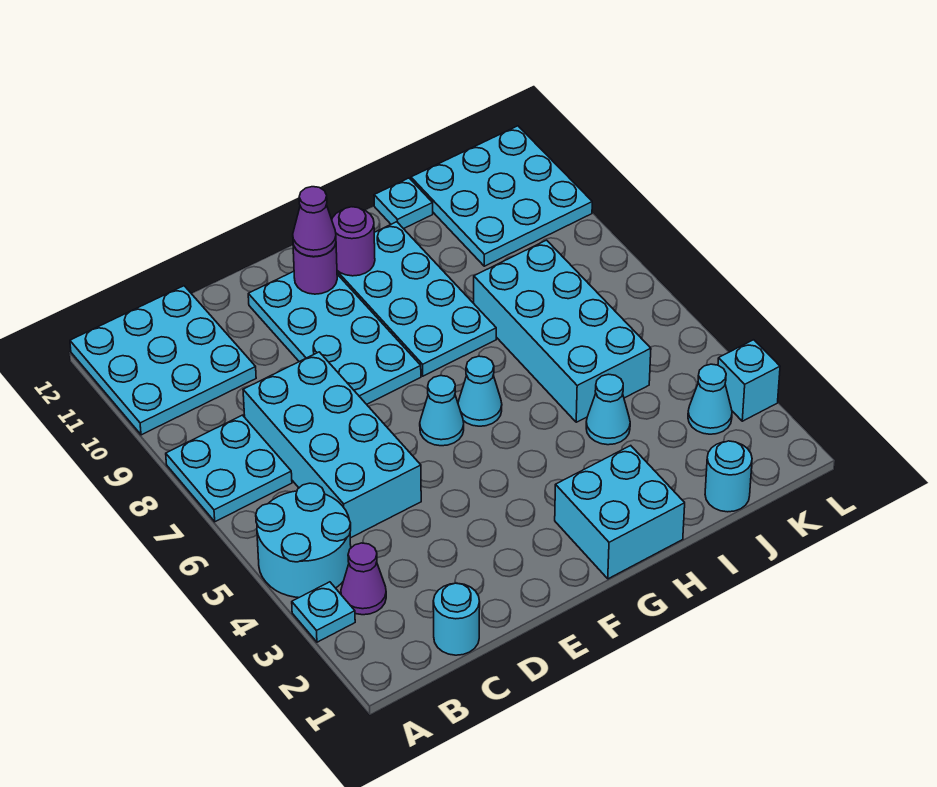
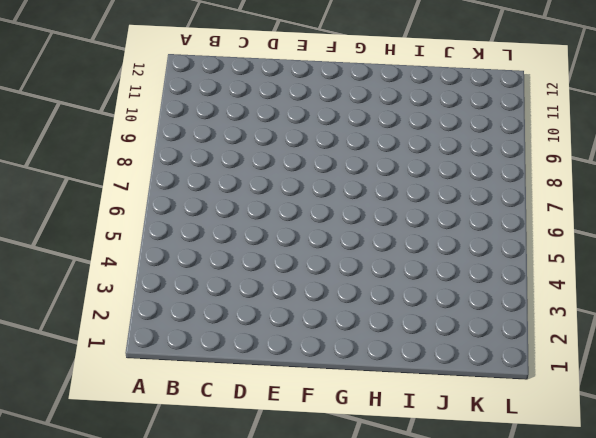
none -> cyan plate A3 level 1
none -> cyan round brick A4:B5 level 1
none -> cyan plate A7:B8 level 1

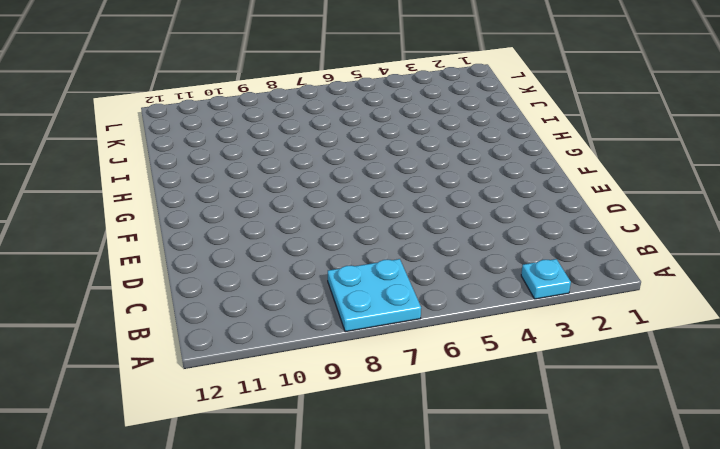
none -> cyan round brick A4:B5 level 1
none -> cyan plate A10:C12 level 1
none -> purple cone B3 level 1

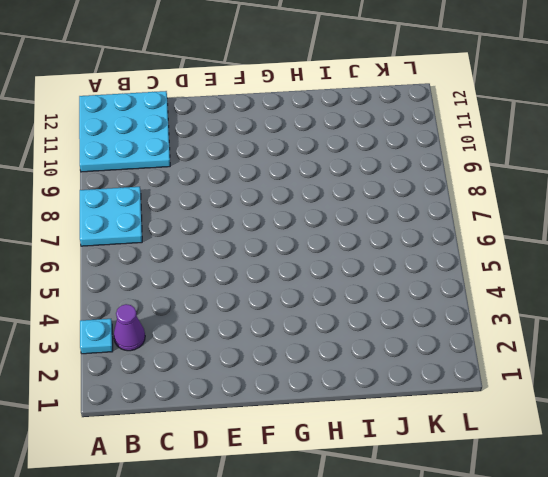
none -> cyan round brick A4:B5 level 1
none -> cyan round brick C1 level 1
none -> cyan brick C5:D8 level 1

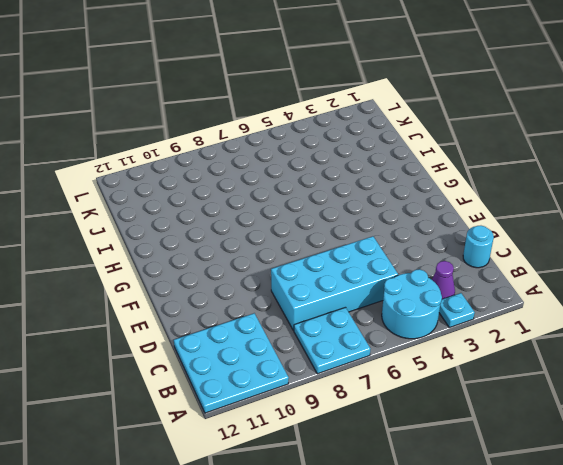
none -> cyan plate E8:F11 level 1
none -> cyan cone F6 level 1
none -> cyan brick G1:H2 level 1

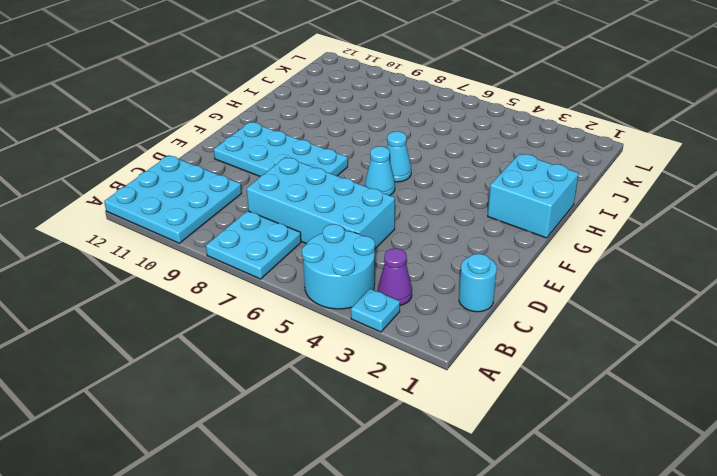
none -> cyan plate G8:H11 level 1
none -> cyan cone I4 level 1
none -> cyan brick I5:J8 level 1

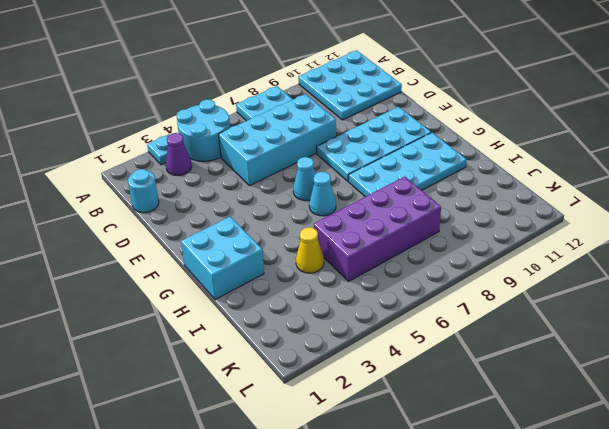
yellow cone I4 level 1 -> cyan cone I4 level 1
purple brick I5:J8 level 1 -> cyan brick I5:J8 level 1
none -> cyan plate I12 level 1
none -> cyan round brick J1 level 1
none -> cyan plate J10:L12 level 1

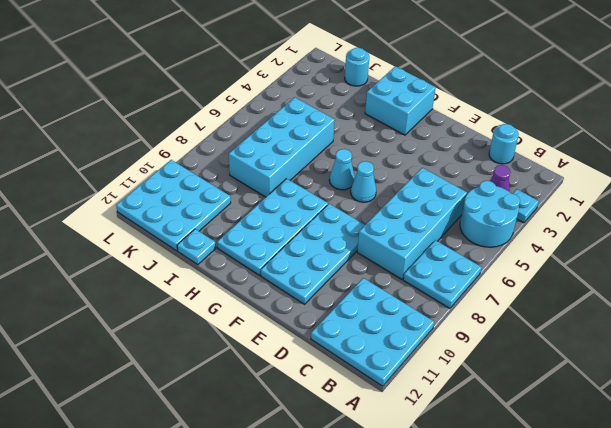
none -> cyan cone I4 level 1
none -> cyan cone K3 level 1
none -> cyan brick L3 level 1

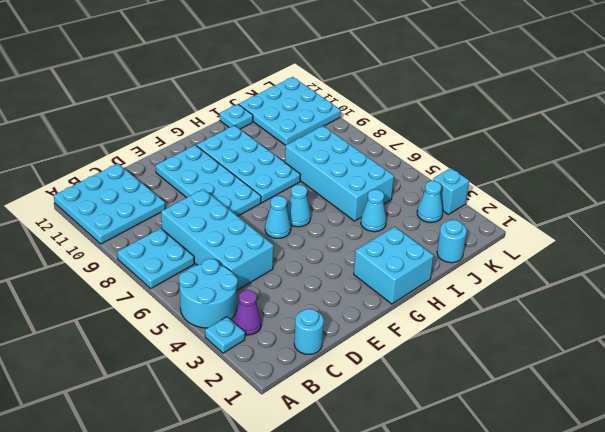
none -> purple round brick F11 level 2
none -> purple round brick G11 level 2
none -> purple cone F11 level 3

